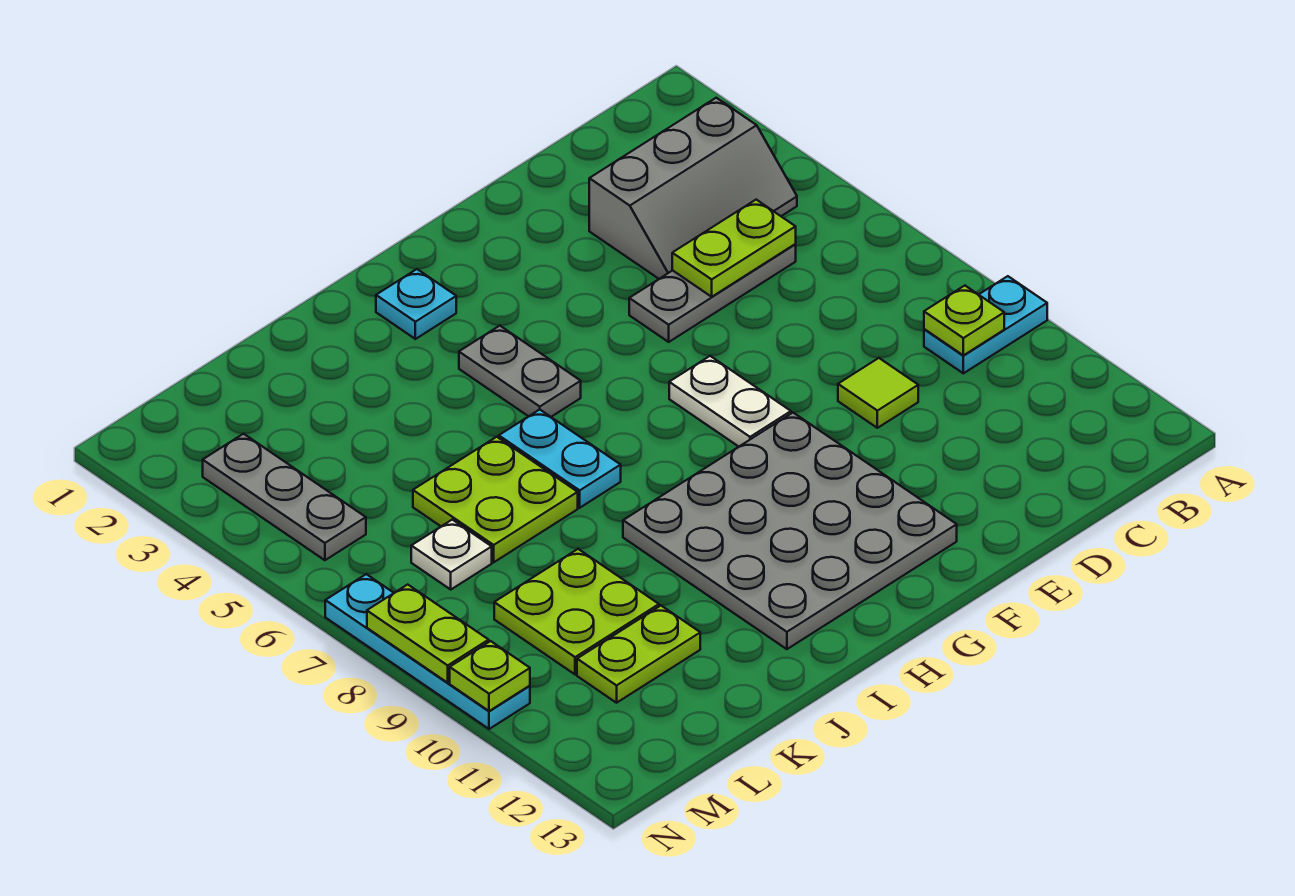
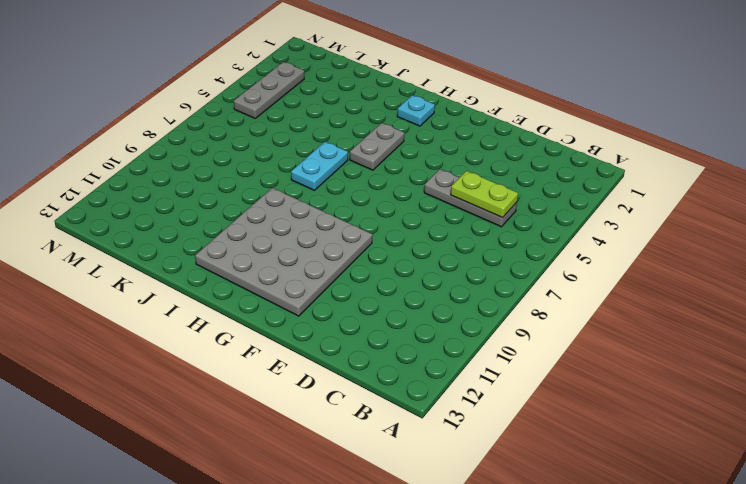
none -> cyan plate A9:B9 level 1
none -> grey slope B3:D4 level 1 top 3
none -> lime tile D9 level 1

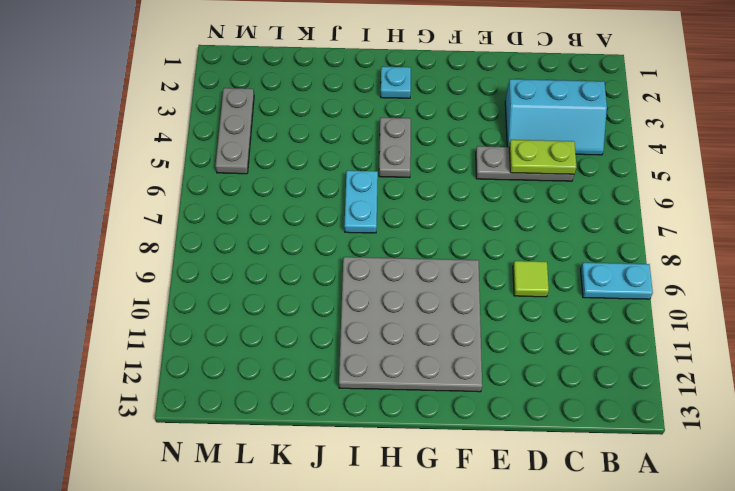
cyan slope B3:D4 level 1 top 3 -> grey slope B3:D4 level 1 top 3
none -> white plate F7:F8 level 1
none -> lime plate J6:K7 level 1
none -> lime plate K9:L10 level 1

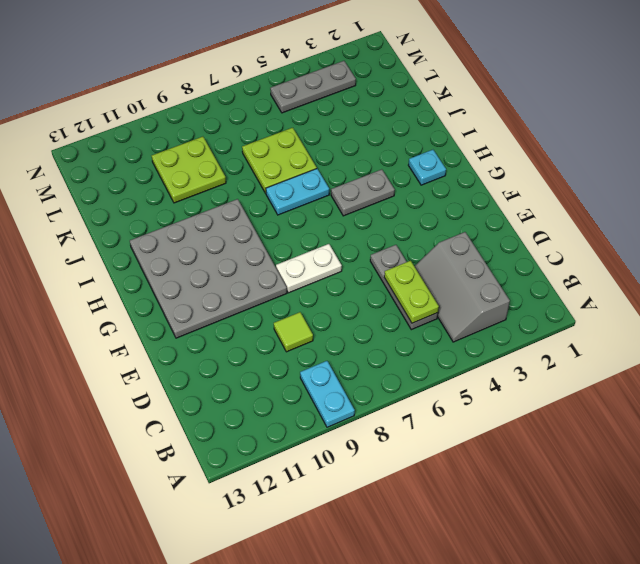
none -> lime plate K11:L11 level 1
none -> white plate L7 level 1
none -> cyan plate N7:N10 level 1

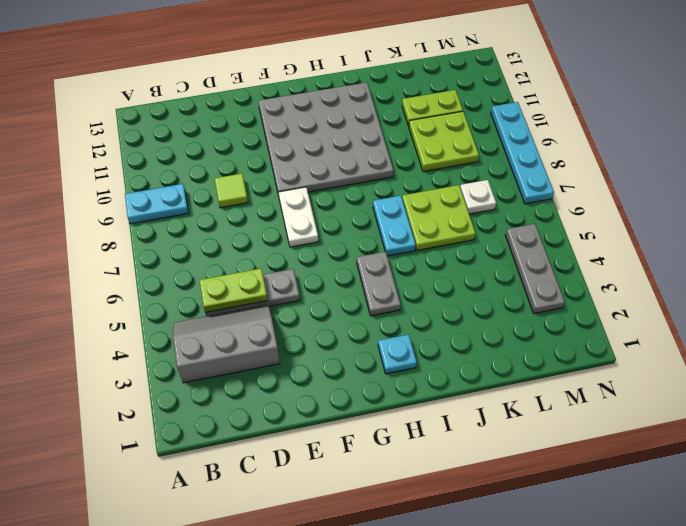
none -> lime plate B9 level 2
none -> lime plate N8:N9 level 2
none -> lime plate N10 level 2

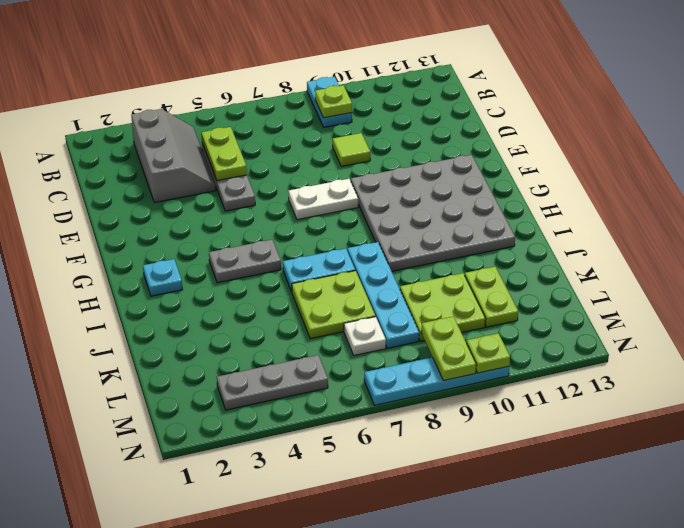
cyan plate I8:L8 level 1 -> none
lime plate M9:N9 level 2 -> lime plate N8:N9 level 2

